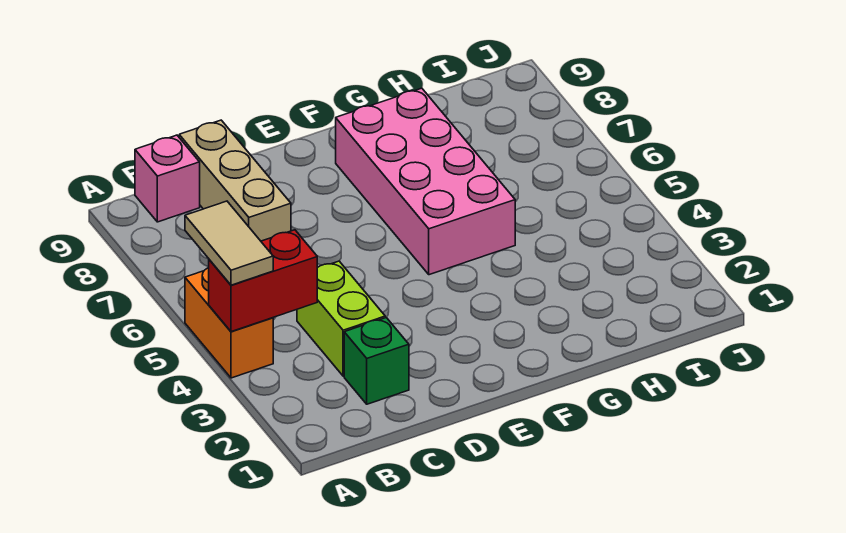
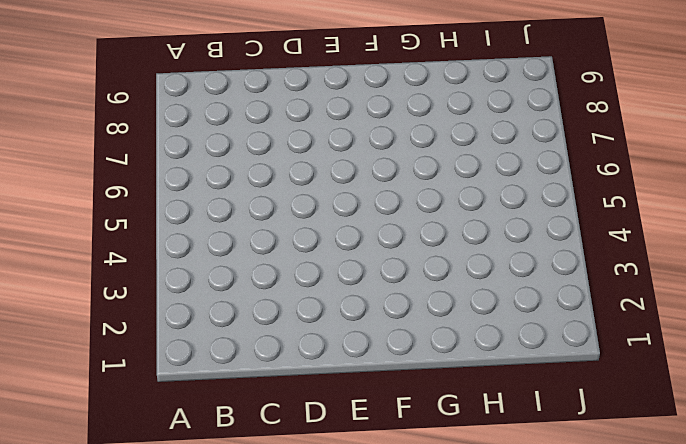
none -> orange brick A4:A5 level 1
none -> pink brick B9 level 1

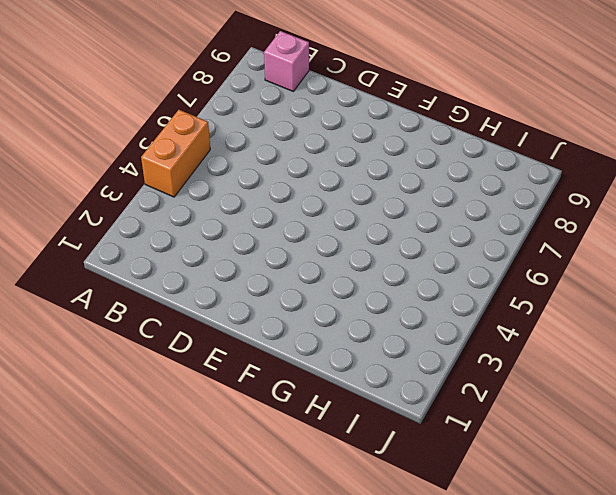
none -> green brick C2 level 1
none -> lime brick C3:C4 level 1

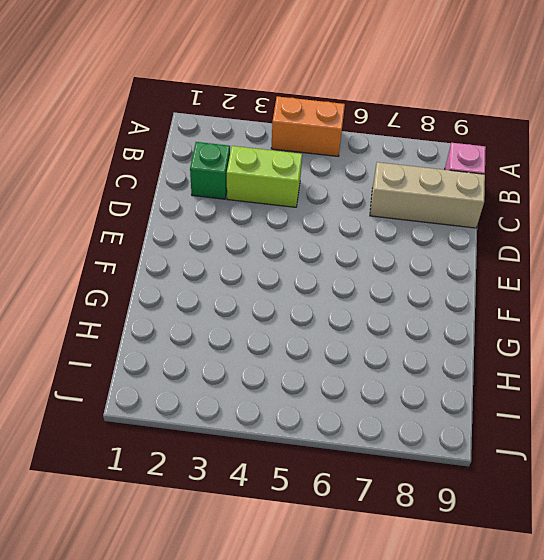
none -> pink brick F5:G8 level 1
none -> red brick A4:B4 level 2

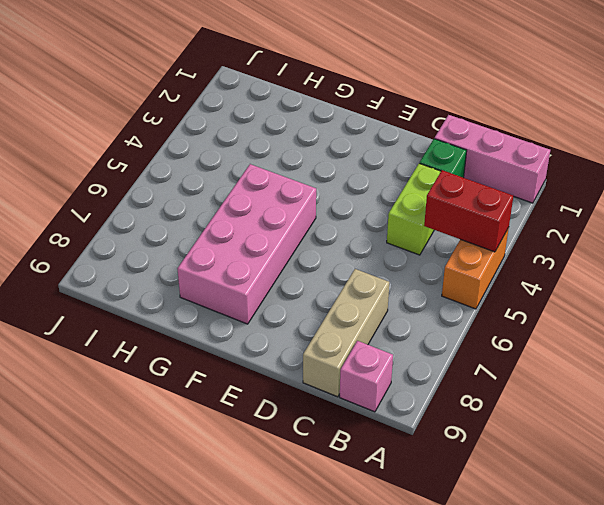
pink brick A1:C1 level 1 -> none
none -> tan tile A4:A5 level 3

